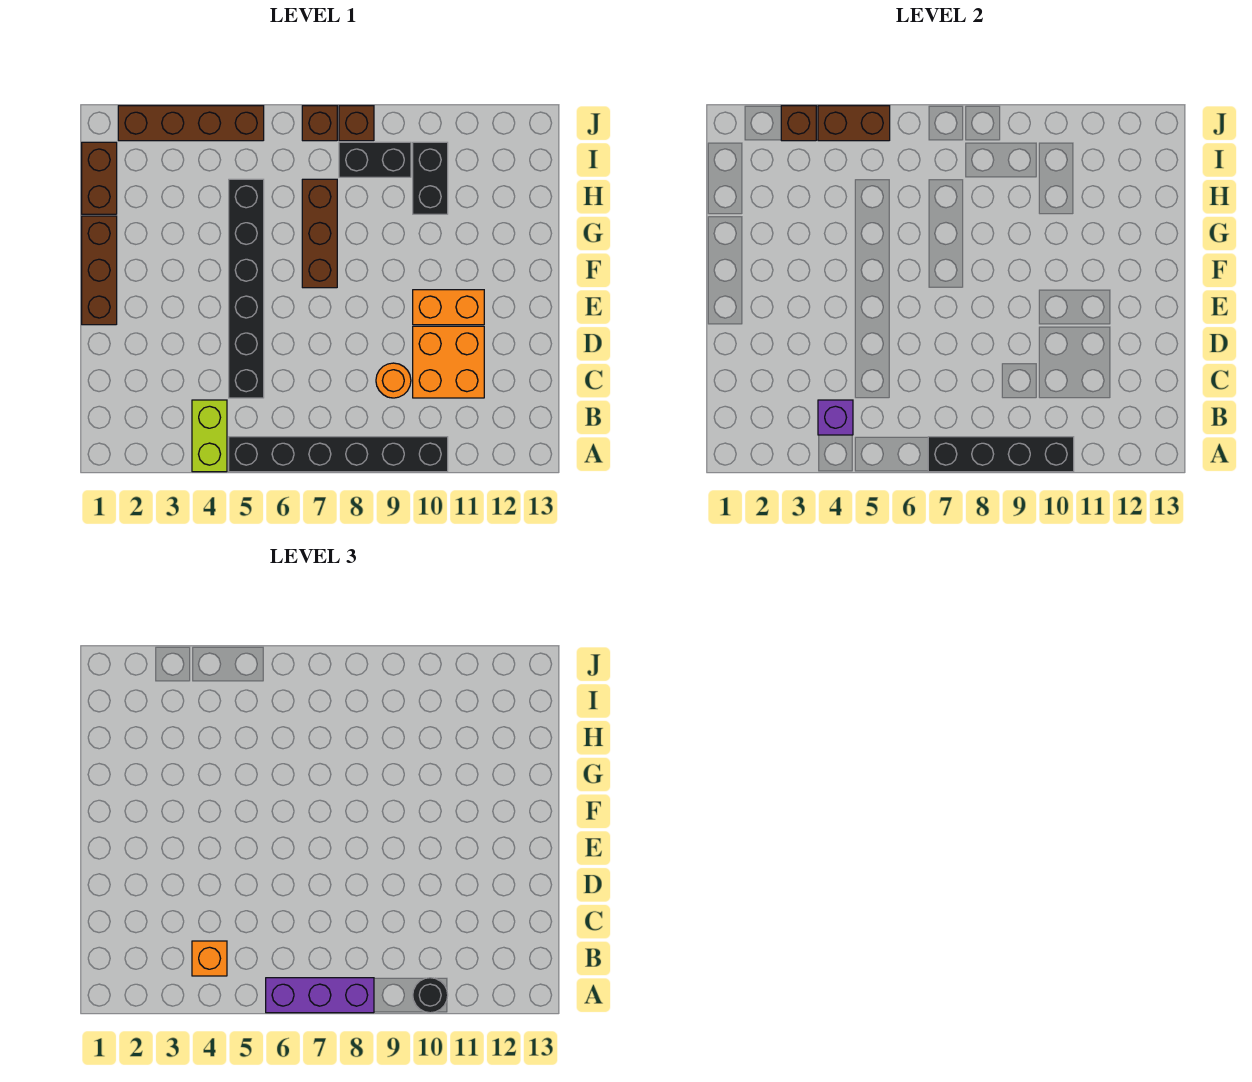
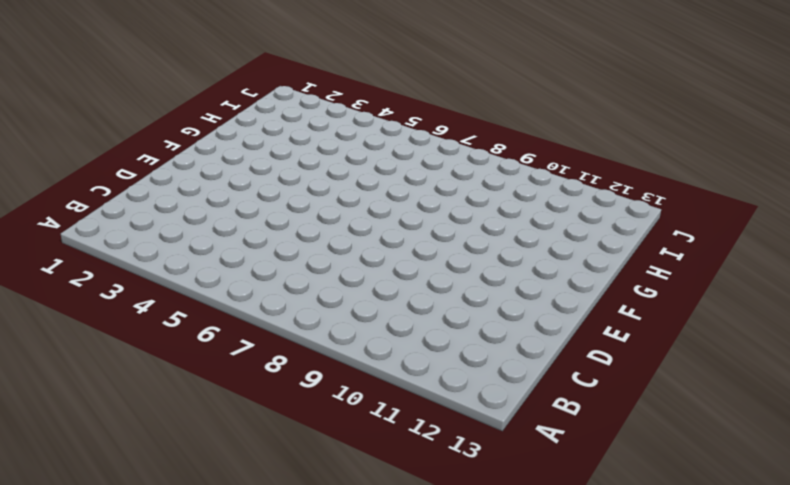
none -> lime brick A4:B4 level 1
none -> black brick A5:A10 level 1
none -> black brick C5:H5 level 1

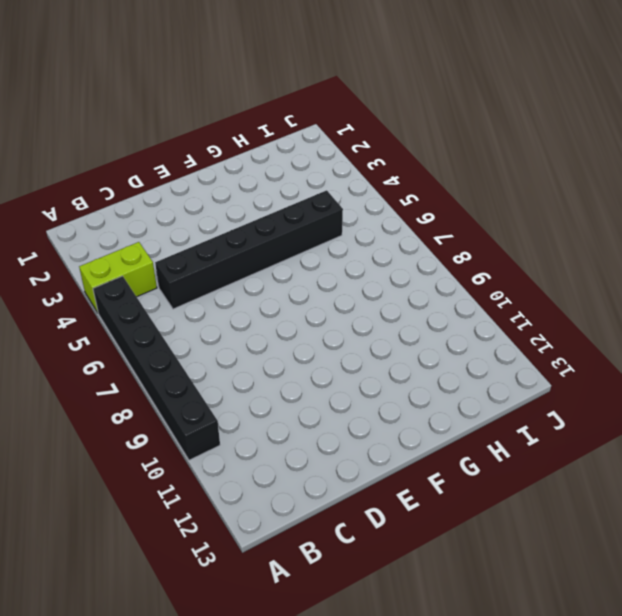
none -> orange round brick C9 level 1
none -> orange brick C10:D11 level 1
none -> brown brick E1:G1 level 1

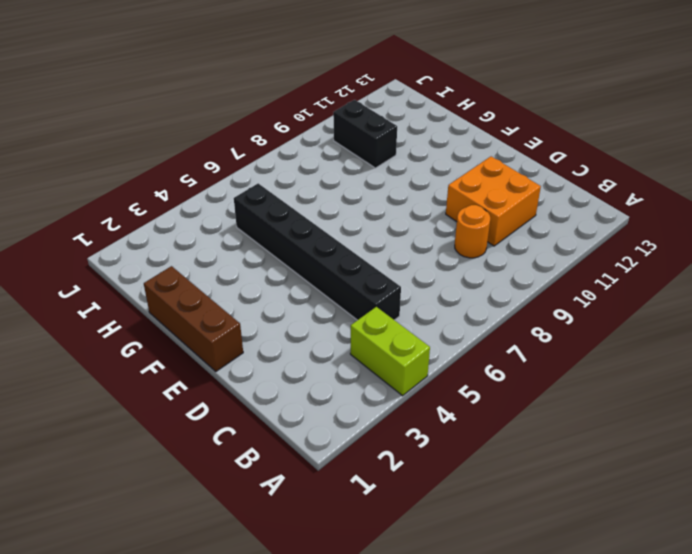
none -> black brick A5:A10 level 1
none -> orange brick E10:E11 level 1
none -> brown brick F7:H7 level 1

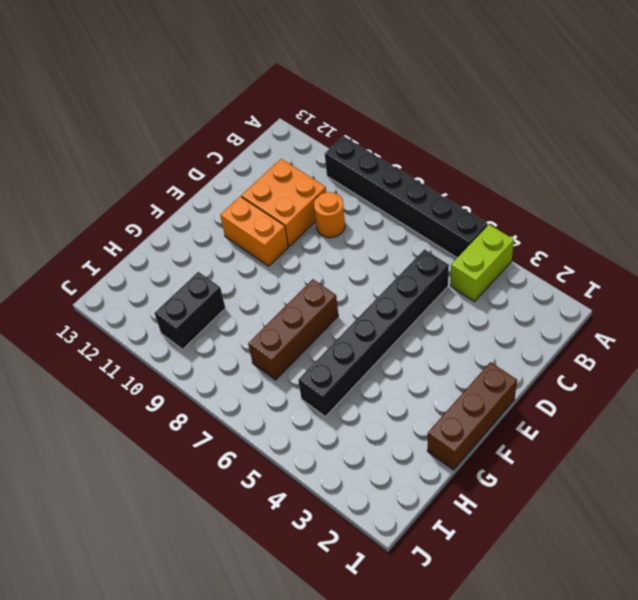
none -> brown brick H1:I1 level 1
none -> black brick I8:I9 level 1
none -> brown brick J2:J5 level 1

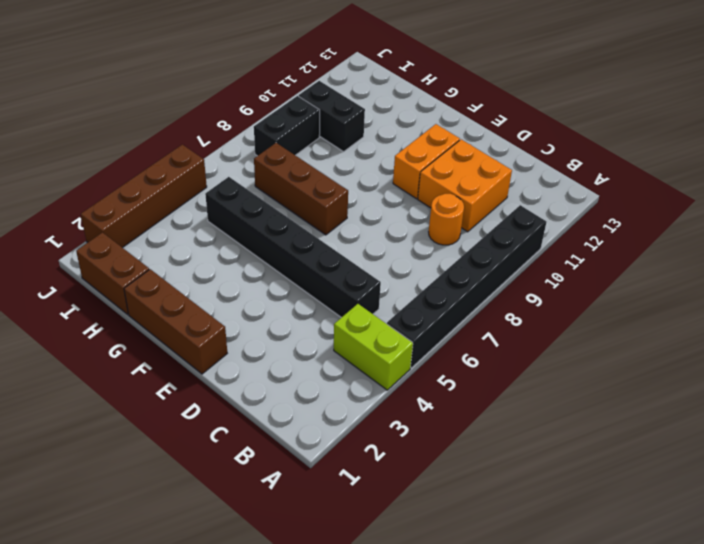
none -> brown brick J7 level 1
none -> brown brick J8 level 1
none -> black brick A7:A10 level 2

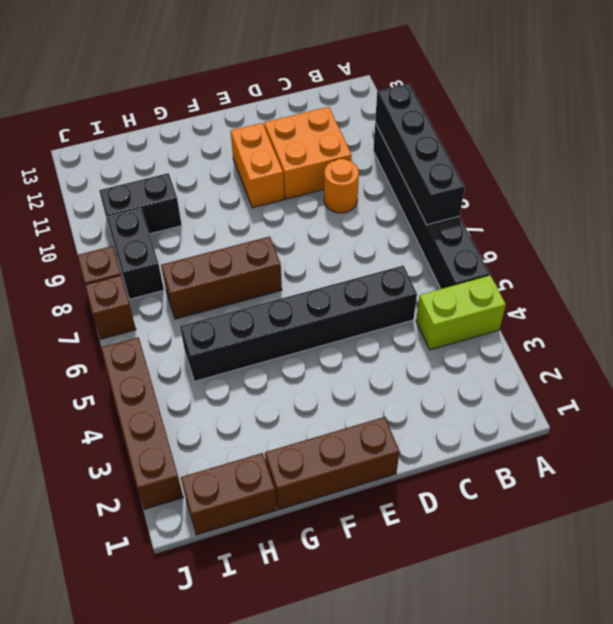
none -> purple brick B4 level 2
none -> brown brick J3 level 2
none -> brown brick J4:J5 level 2

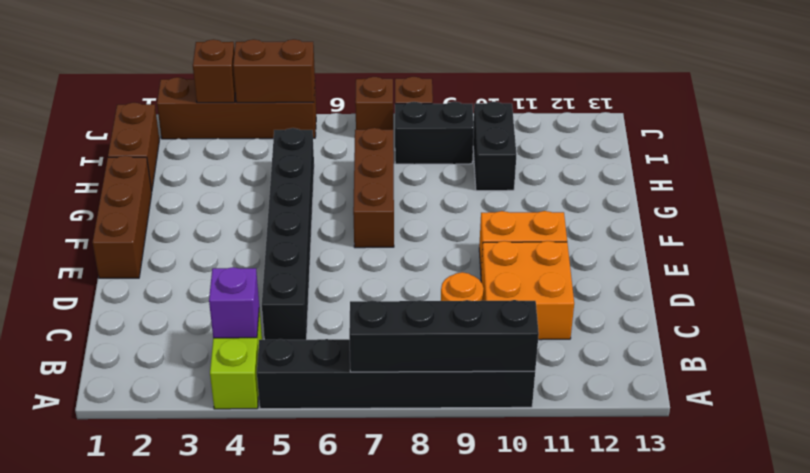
none -> purple brick A6:A8 level 3
none -> black round brick A10 level 3
none -> orange brick B4 level 3

